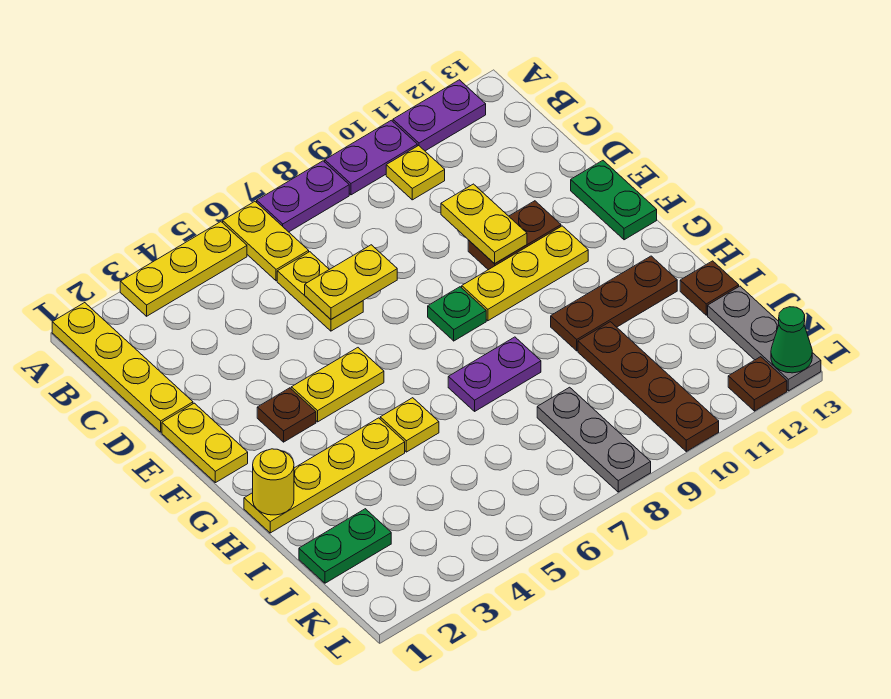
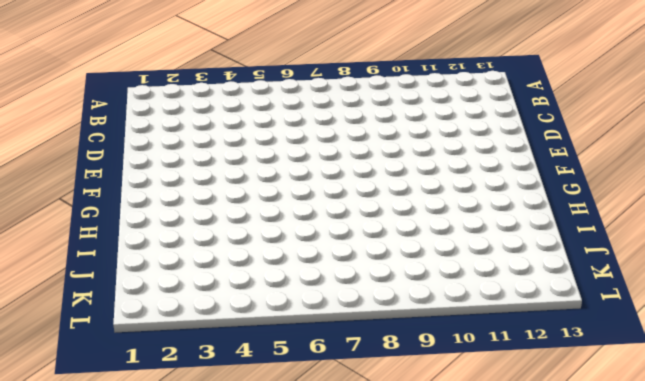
none -> yellow plate A1:D1 level 1
none -> yellow plate A3:A5 level 1
none -> yellow plate A6:B6 level 1

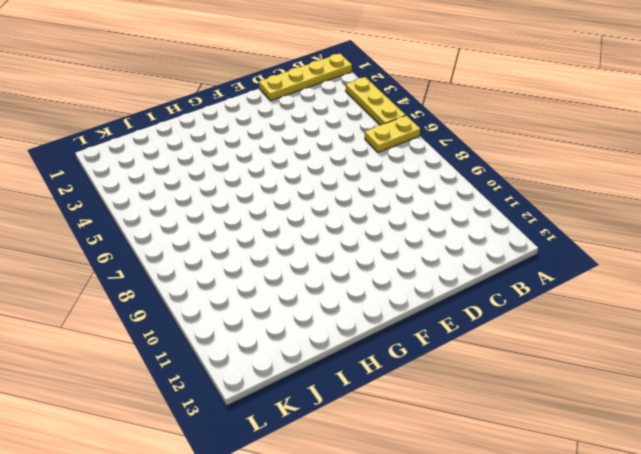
none -> purple plate A7:A8 level 1
none -> purple plate A9:A10 level 1
none -> purple plate A11:A12 level 1

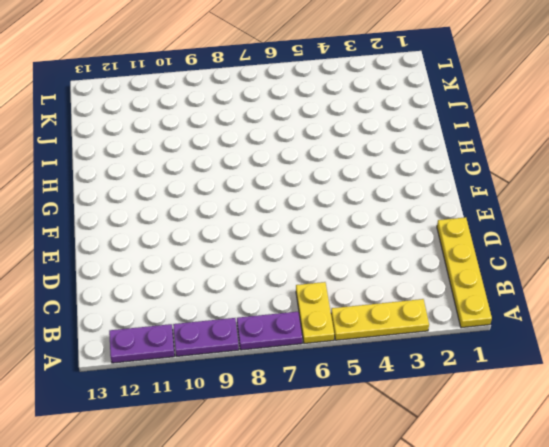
none -> yellow plate B10 level 1
none -> yellow plate C6:D6 level 1
none -> yellow plate E1:F1 level 1

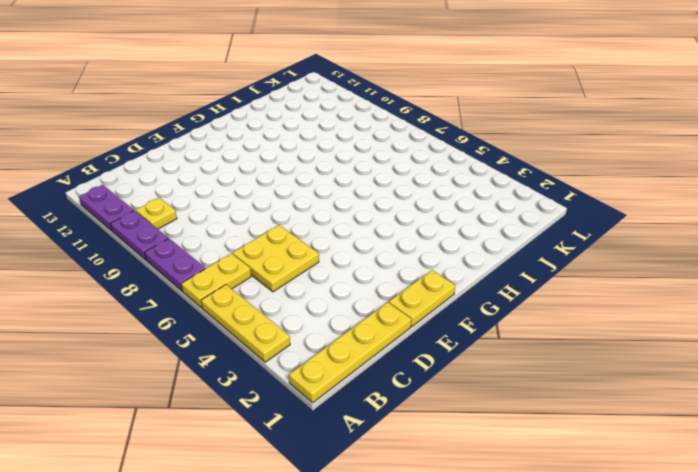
yellow plate C5:D6 level 1 -> yellow plate C6:D6 level 1
none -> brown plate E10:E11 level 1
none -> green plate E13:F13 level 1
none -> brown plate F3 level 1

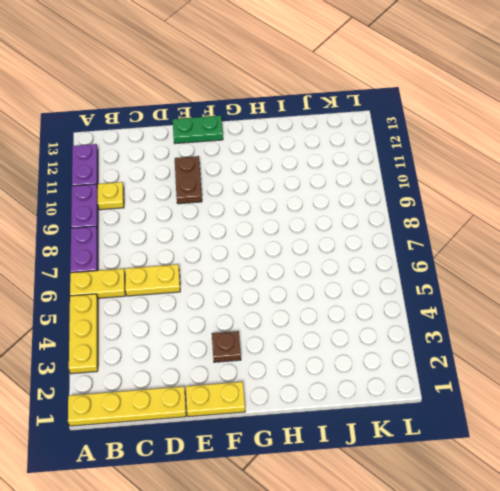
none -> yellow plate F4:F5 level 1
none -> green plate F8 level 1
none -> yellow plate F9:F11 level 1

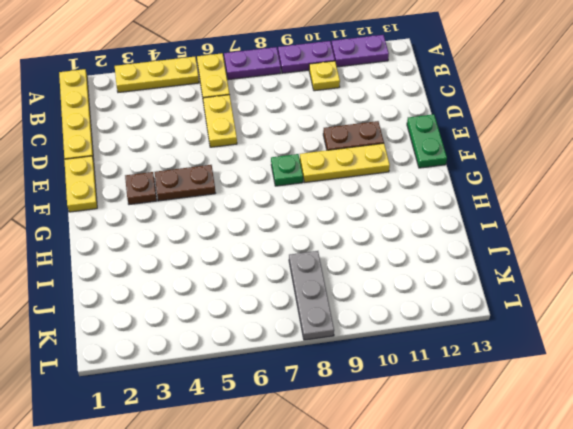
brown plate F4:F5 level 1 -> yellow plate F4:F5 level 1
none -> yellow plate H1:H4 level 1
none -> yellow plate H5 level 1
none -> purple plate H7:H8 level 1

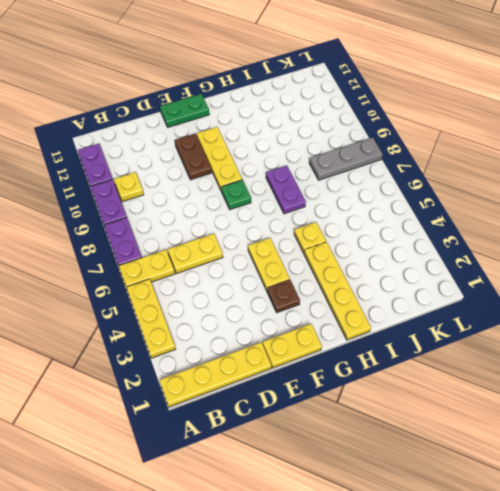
none -> brown plate H10:H12 level 1
none -> brown plate I10:L10 level 1
none -> brown plate I13 level 1

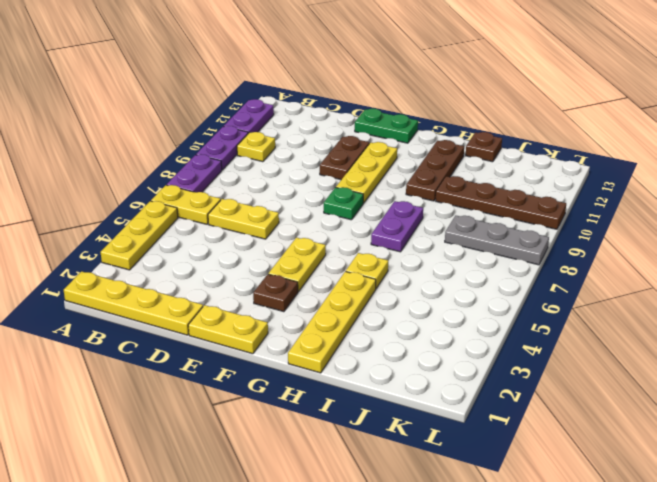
none -> green plate J1:J2 level 1
none -> grey plate J13:L13 level 1
none -> brown plate L12 level 1

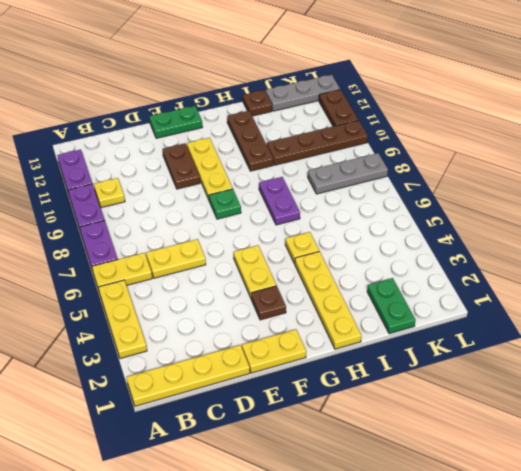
brown plate L11:L12 level 1 -> brown plate L12 level 1
none -> yellow plate D6:D7 level 2
none -> yellow plate D10:E10 level 2
none -> yellow round brick H1 level 2

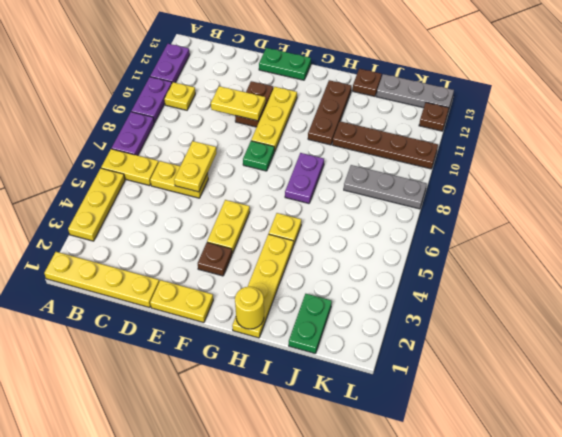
none -> green cone L13 level 2

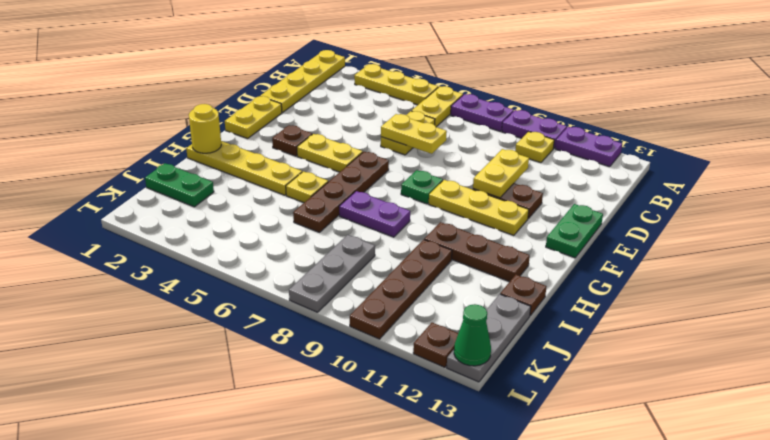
brown plate F6:I6 level 1 -> none

